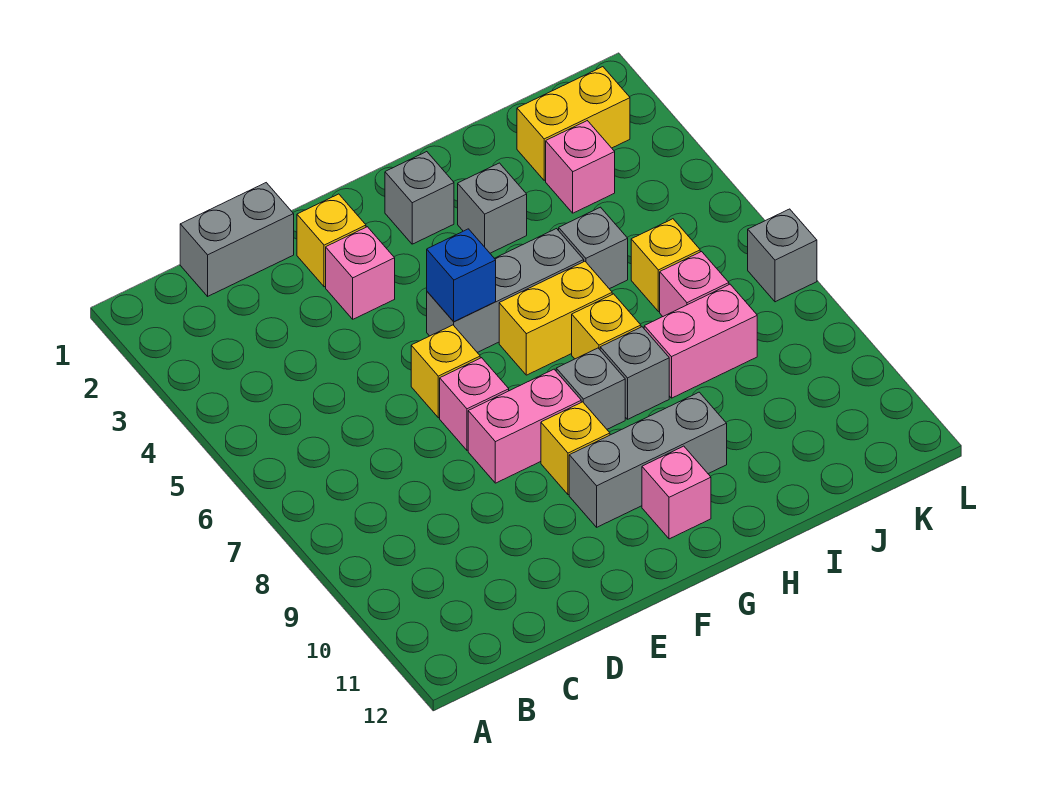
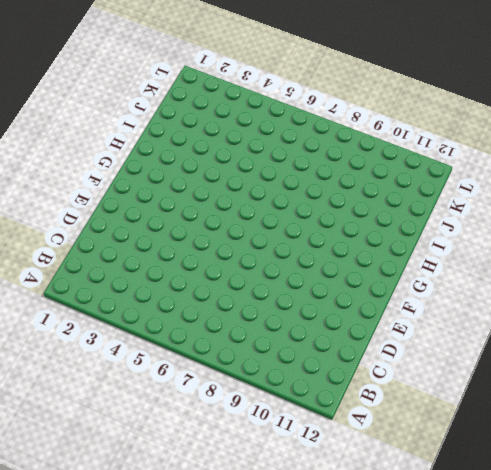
none -> grey brick C1:D1 level 1
none -> yellow brick E2 level 1
none -> pink brick E3 level 1

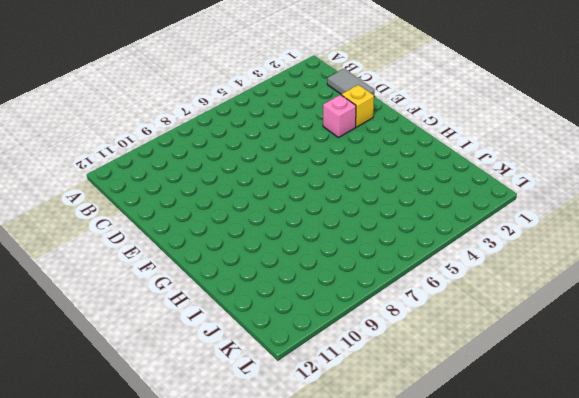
grey tile C1:D1 level 1 -> grey brick C1:D1 level 1
none -> yellow brick E6 level 1
none -> pink brick E7 level 1
none -> pink brick E8:F8 level 1

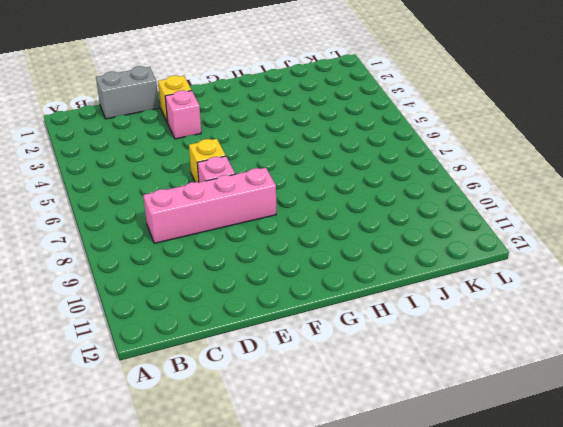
pink brick C8:F8 level 1 -> pink brick E8:F8 level 1
none -> grey brick F5:H5 level 1
none -> yellow brick F9 level 1
none -> grey brick F10:H10 level 1

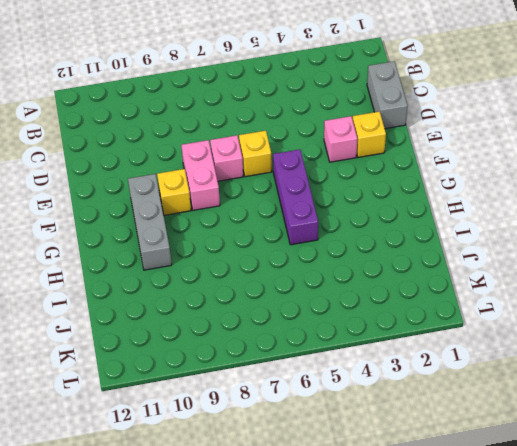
purple brick F5:H5 level 1 -> grey brick F5:H5 level 1
none -> grey brick G2 level 1
none -> yellow brick G6:H6 level 1
none -> grey brick G8 level 1

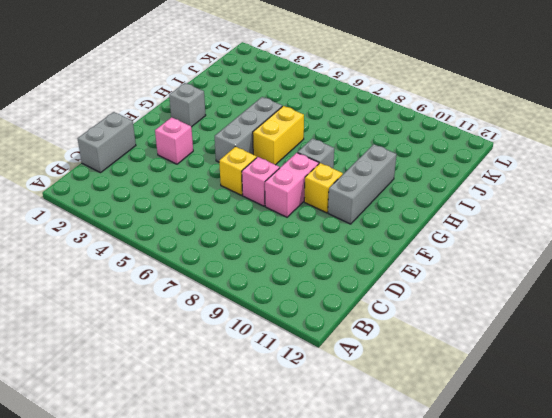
none -> yellow brick E2 level 1
none -> pink brick G11 level 1
none -> grey brick H3 level 1

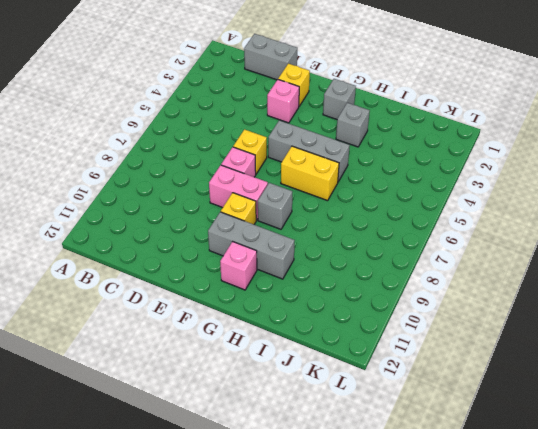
none -> yellow brick H7 level 1
none -> grey brick H8 level 1
none -> grey brick I5 level 1

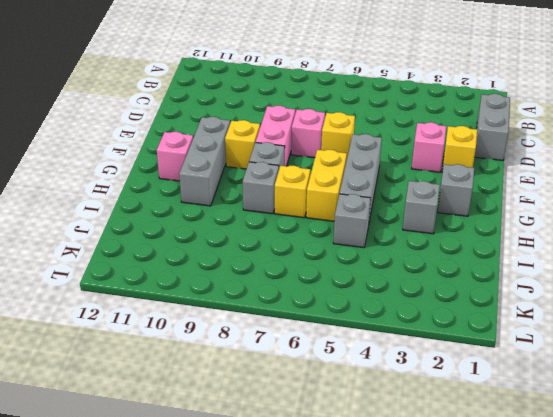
none -> pink brick I8:J8 level 1
none -> yellow brick J2:K2 level 1
none -> pink brick J3 level 1

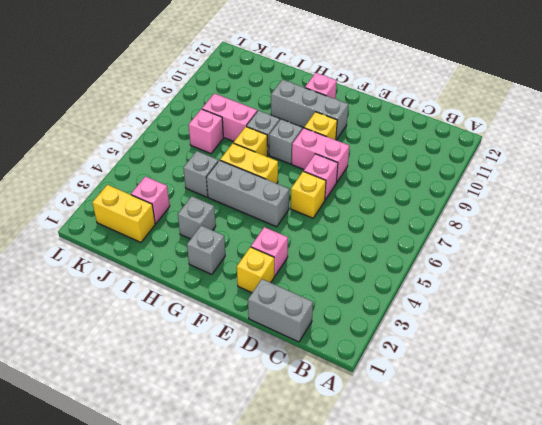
none -> yellow brick J6 level 1
none -> grey brick L7 level 1
none -> blue brick F5 level 2

